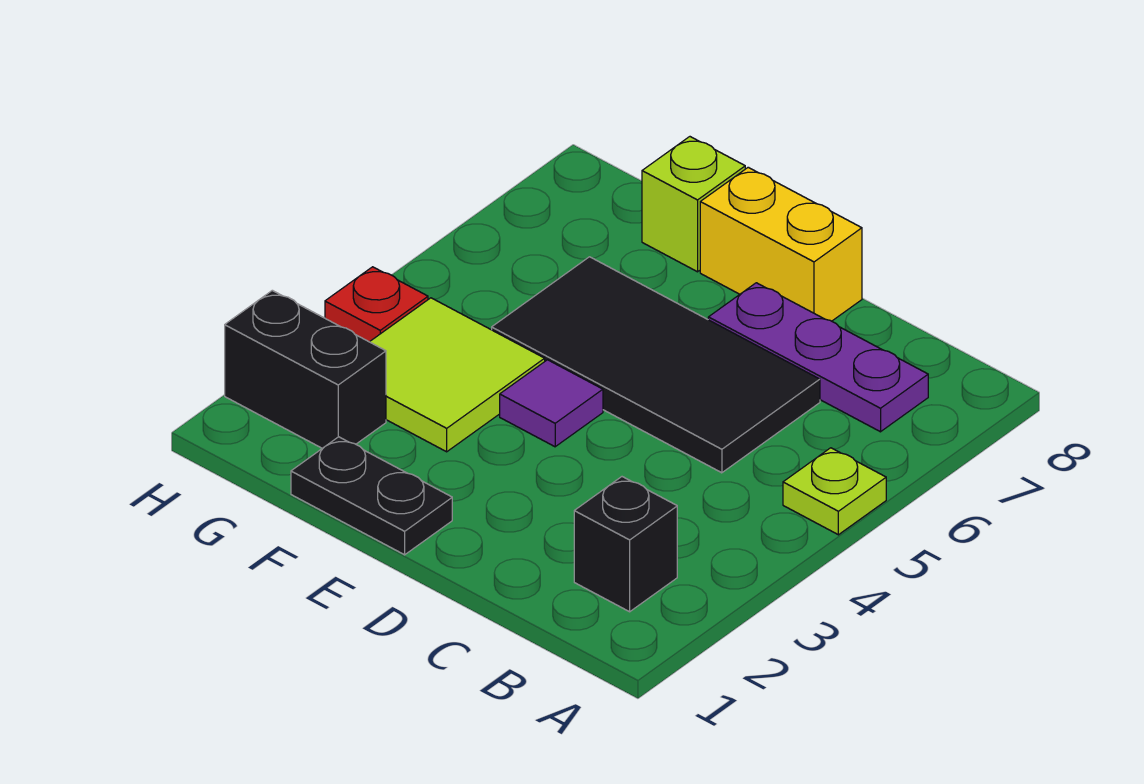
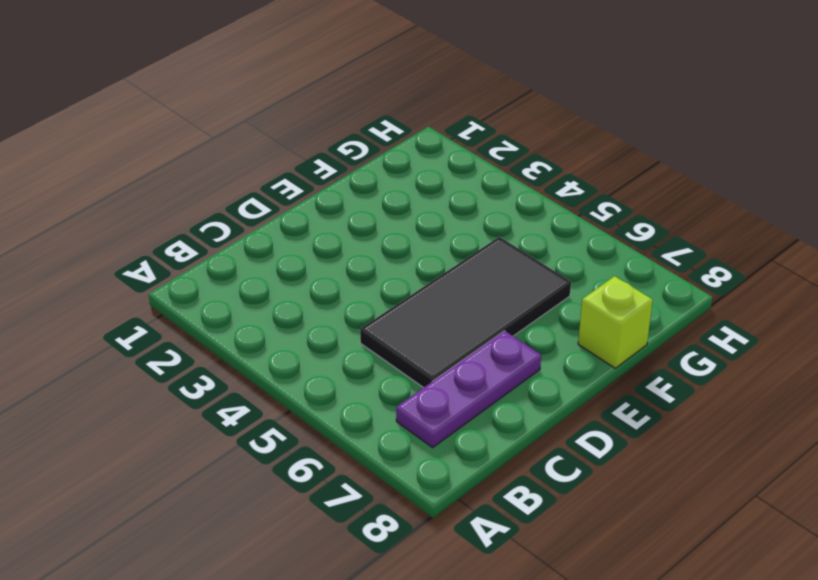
none -> lime plate A5 level 1
none -> black brick B2 level 1

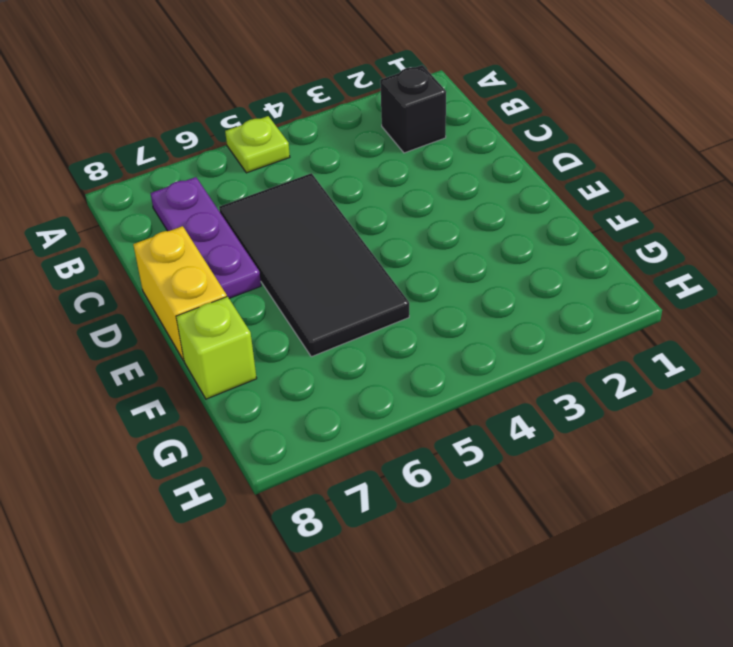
none -> black plate E1:F1 level 1
none -> purple tile E4 level 1

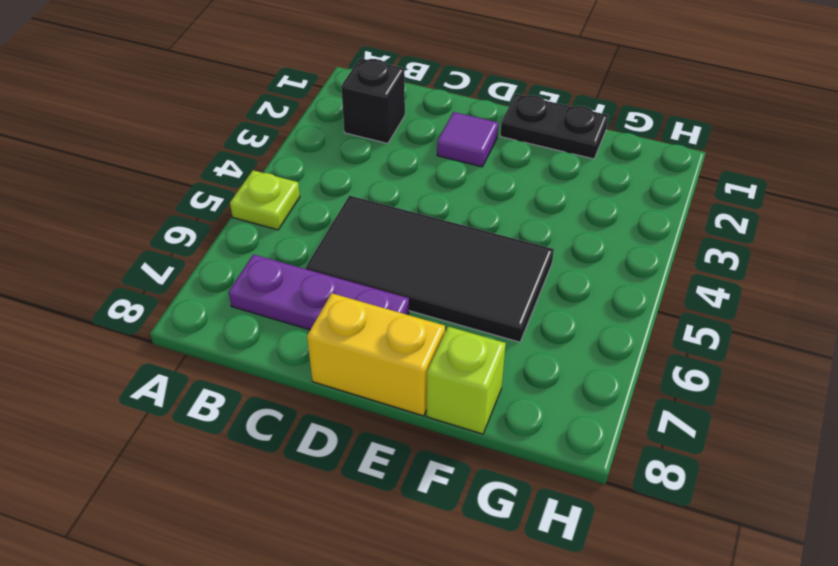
purple tile D2 level 1 -> purple tile E4 level 1
none -> lime tile F3:G4 level 1
none -> black brick G2:H2 level 1

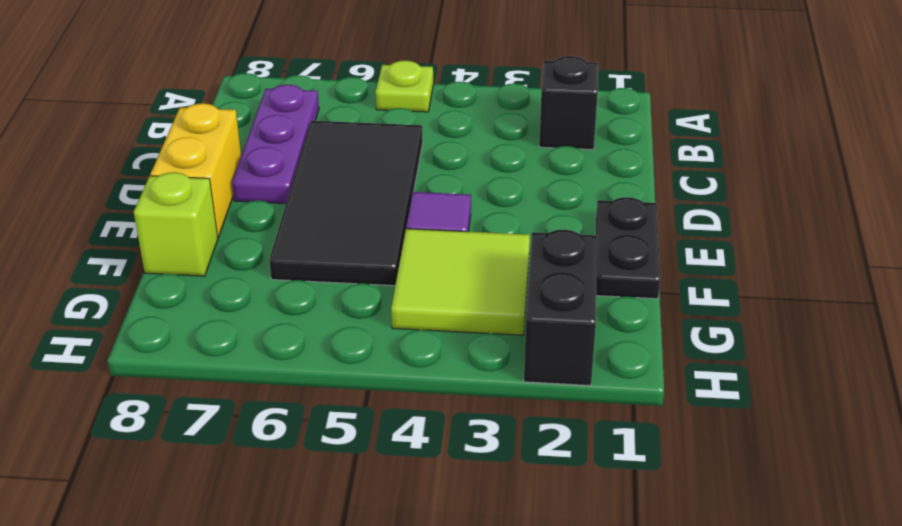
none -> red plate H4 level 1

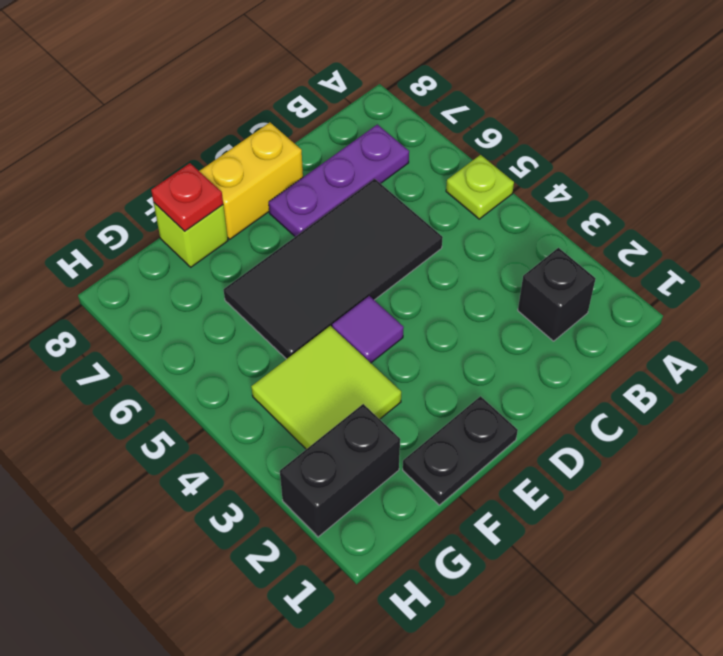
red plate F8 level 2 -> red plate H4 level 1

